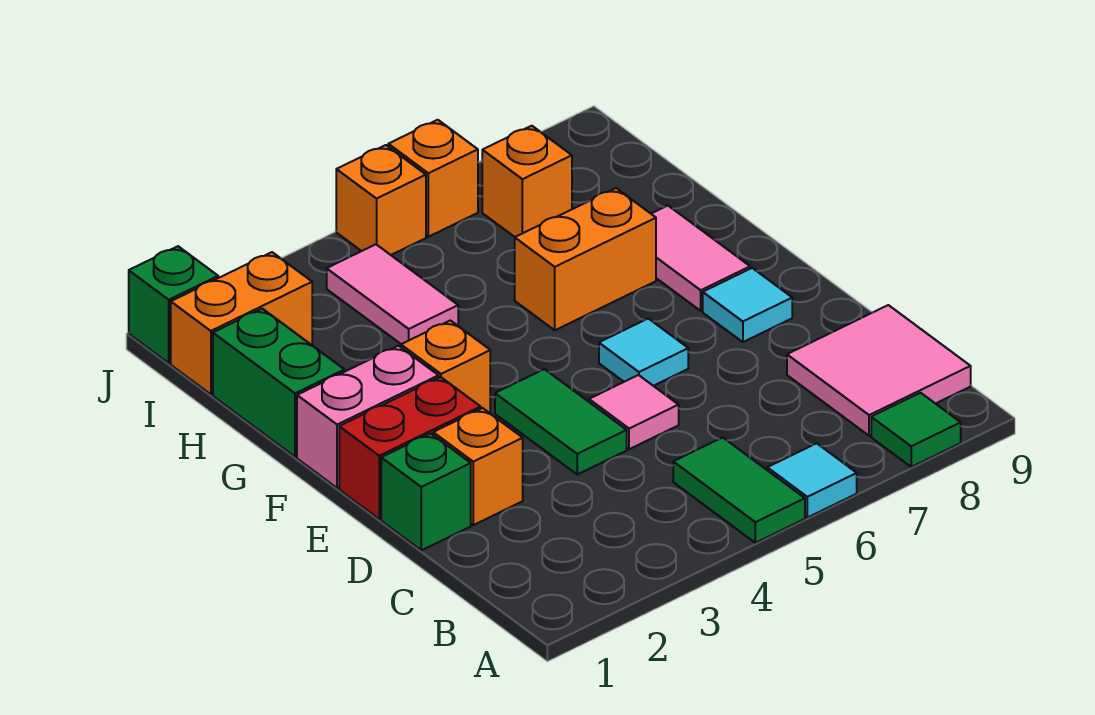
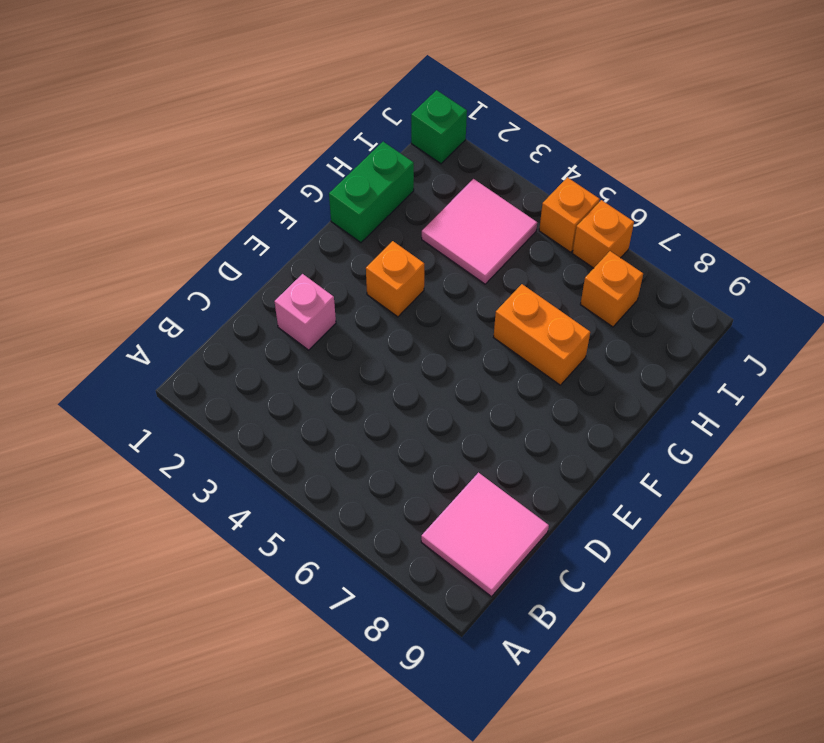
pink brick D2 level 1 -> orange brick D2 level 1
pink tile H3:I4 level 1 -> pink tile H4:I4 level 1
none -> green tile A5:B5 level 1
none -> cyan tile A6 level 1
none -> green tile A8 level 1

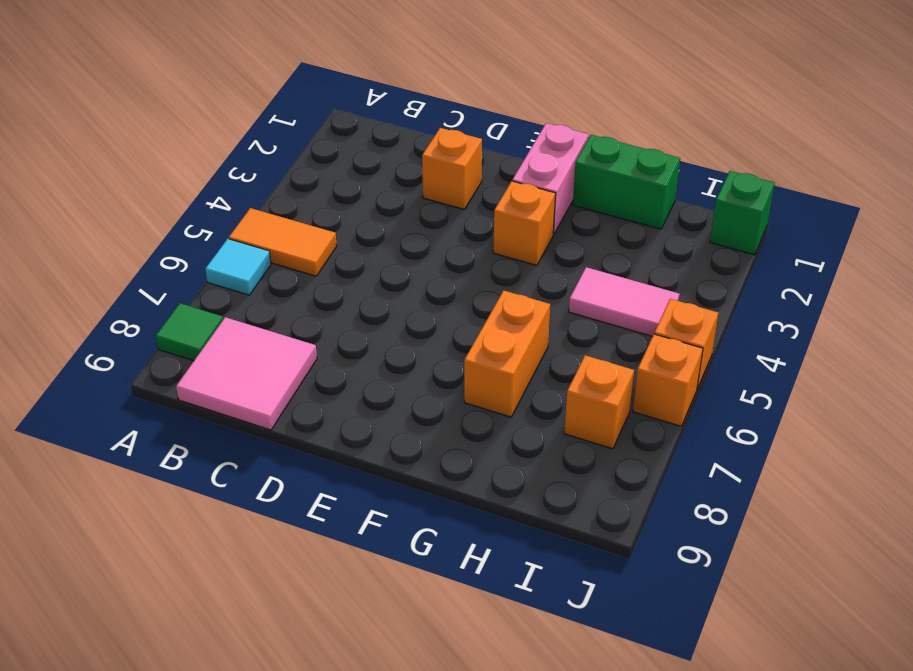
orange tile A5:B5 level 1 -> green tile A5:B5 level 1
none -> green brick D1 level 1
none -> green tile D4:E4 level 1
none -> pink tile D5 level 1

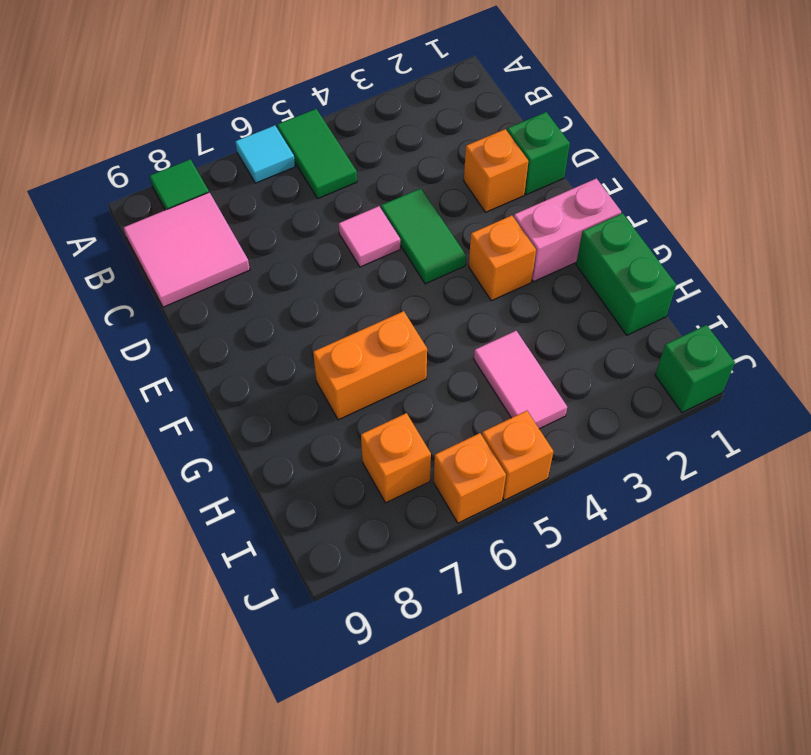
none -> red brick E1:E2 level 1
none -> cyan tile E6 level 1
none -> cyan tile E8 level 1

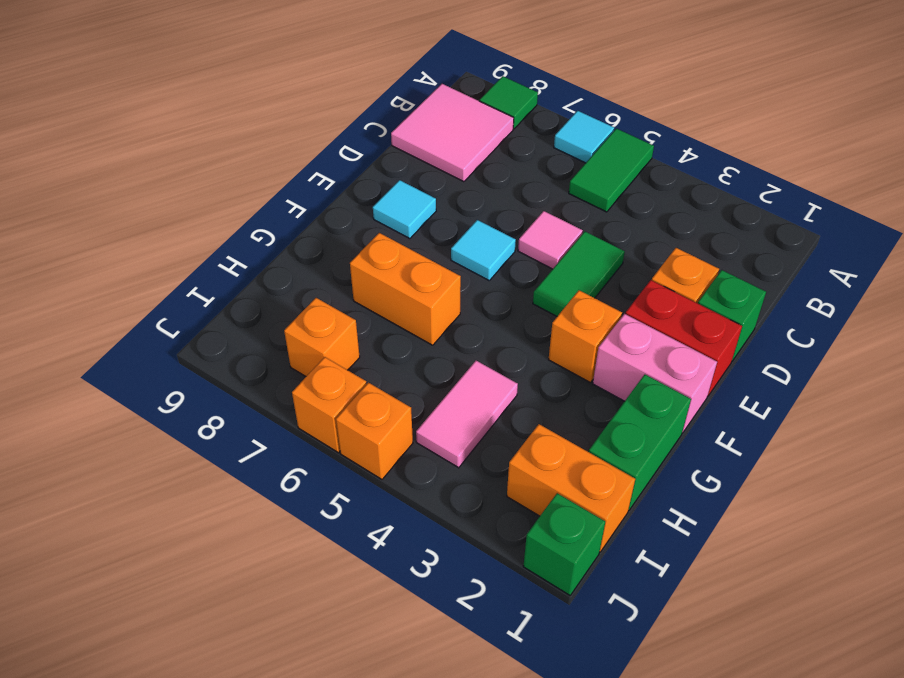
none -> pink tile F8:G8 level 1

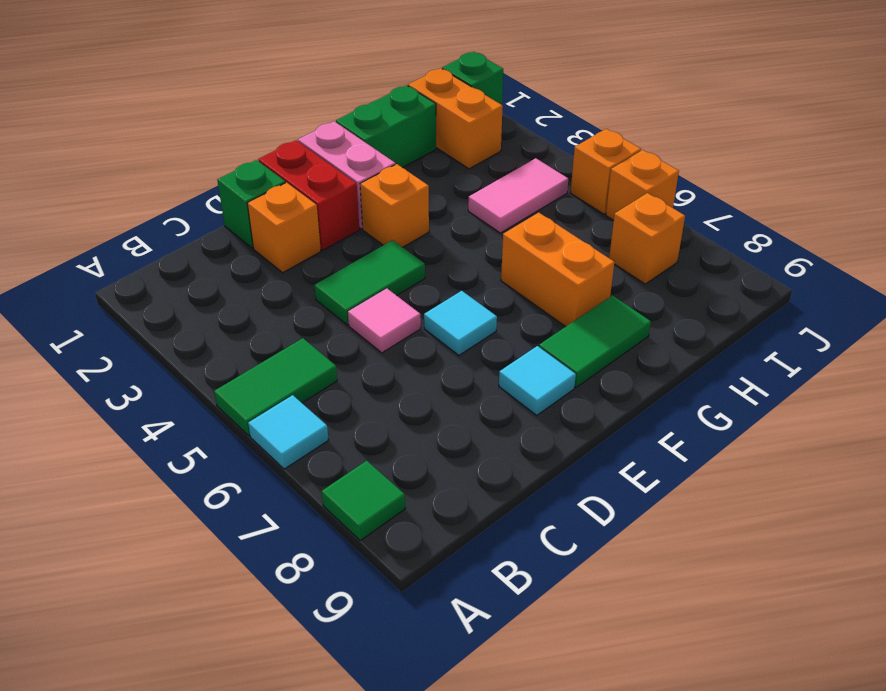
green tile F8:G8 level 1 -> pink tile F8:G8 level 1
none -> pink tile B8:C9 level 1

